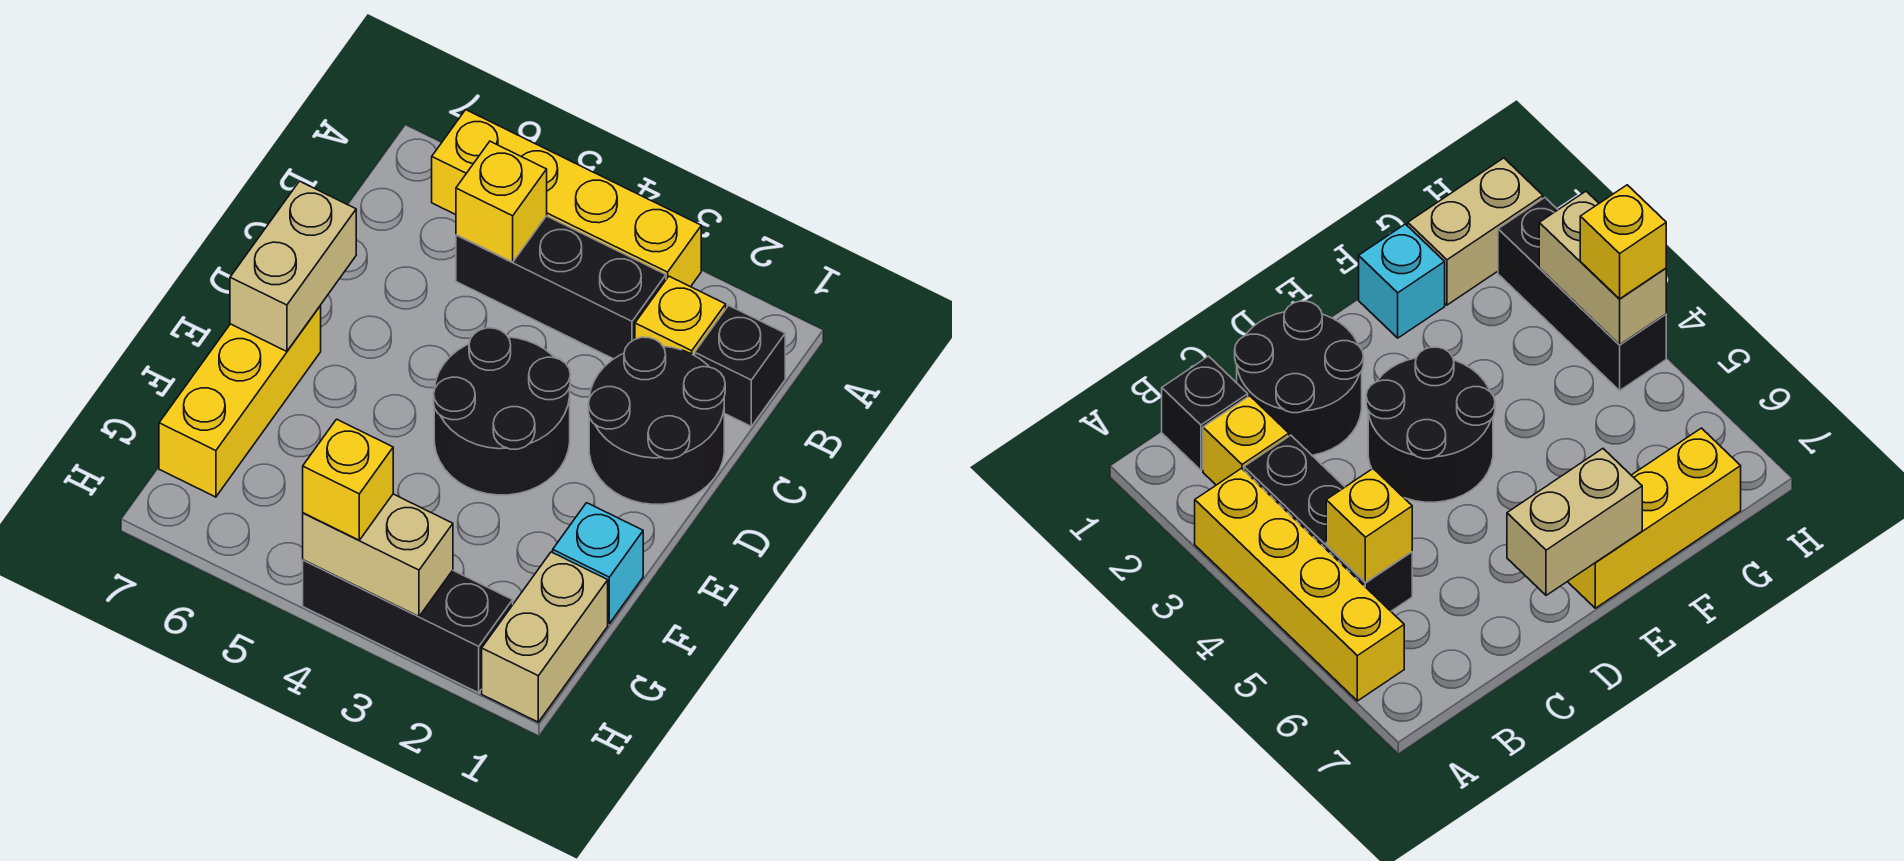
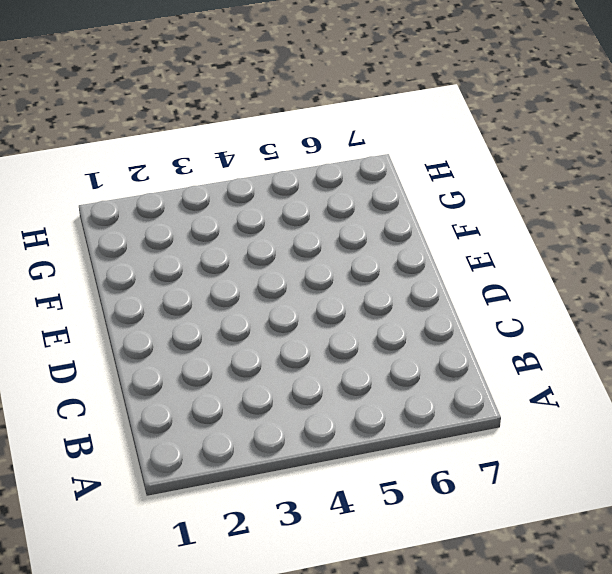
none -> yellow brick A3:A6 level 1
none -> black brick B1 level 1
none -> yellow brick B2 level 1

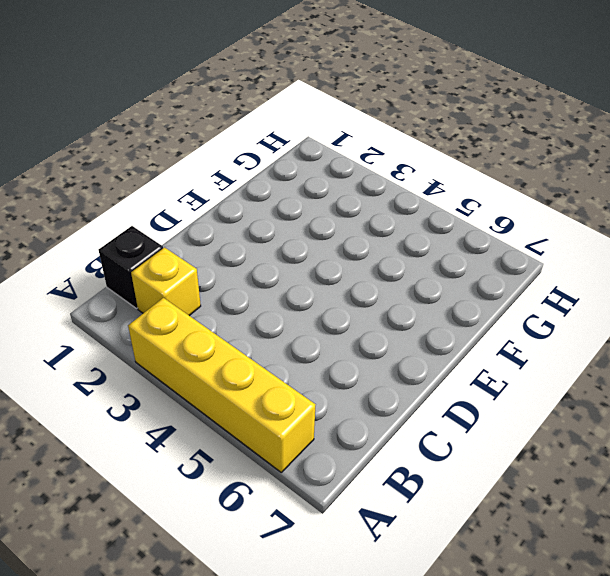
none -> black brick B3:B5 level 1
none -> black round brick C1:D2 level 1
none -> black round brick D3:E4 level 1

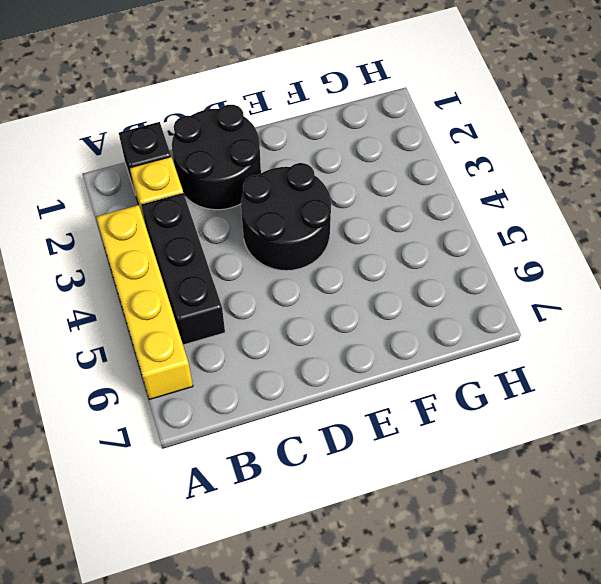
none -> yellow brick E7:G7 level 1
none -> cyan brick F1 level 1
none -> tan brick G1:H1 level 1

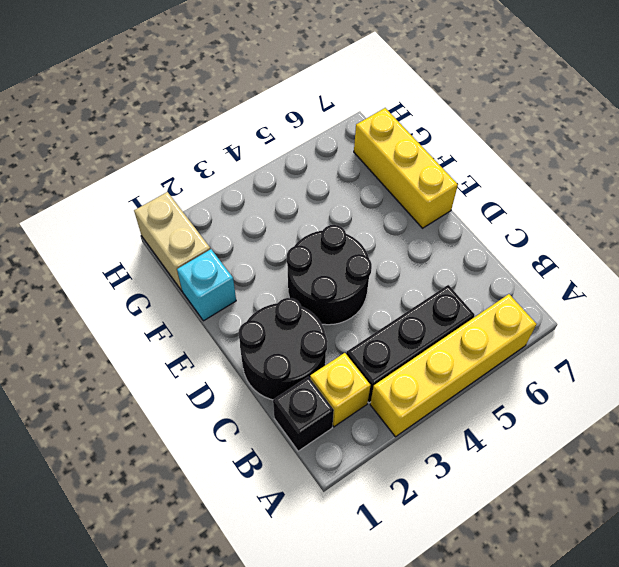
none -> black brick H2:H4 level 1
none -> yellow brick B5 level 2
none -> tan brick D7:E7 level 2

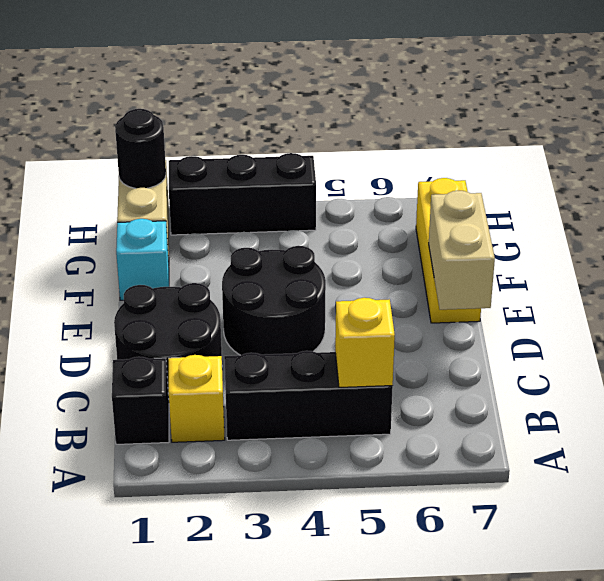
black round brick H1 level 2 -> none
none -> yellow brick A3:A6 level 1
none -> tan brick H3:H4 level 2
none -> yellow brick H4 level 3

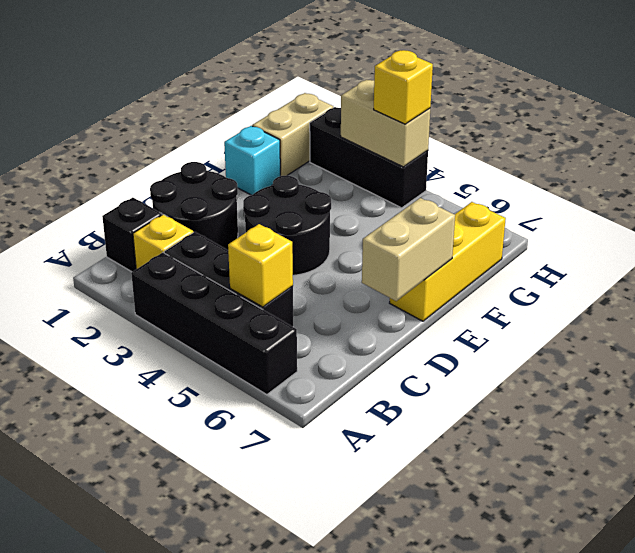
black brick A3:A6 level 1 -> yellow brick A3:A6 level 1

